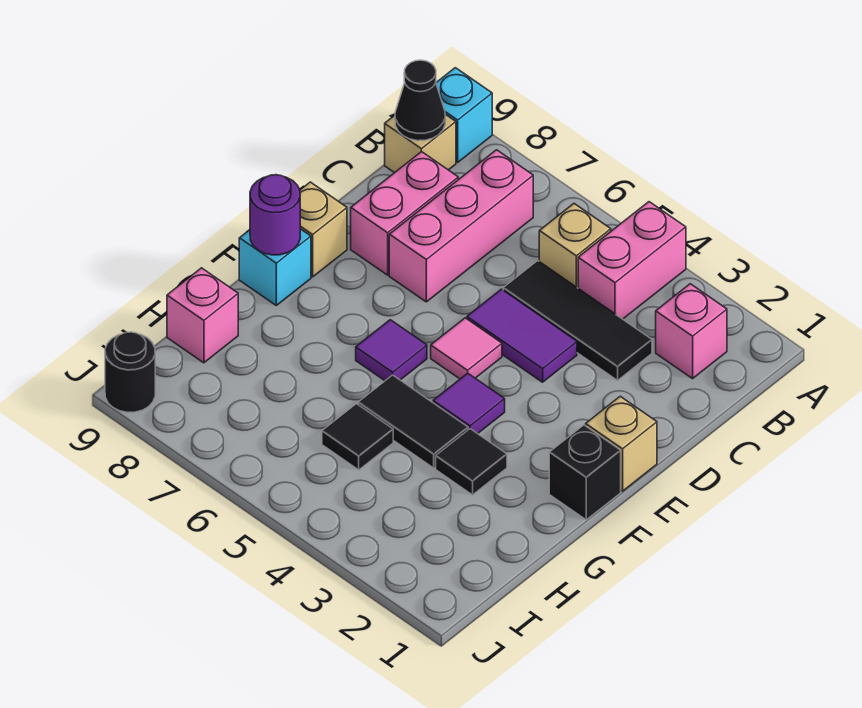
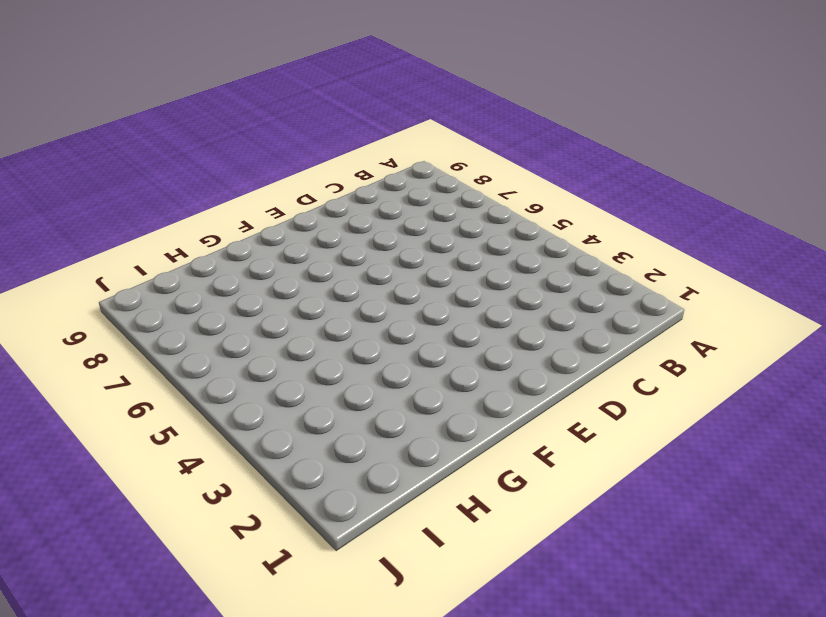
none -> pink brick A4:B4 level 1
none -> cyan brick A9 level 1
none -> pink brick B2 level 1

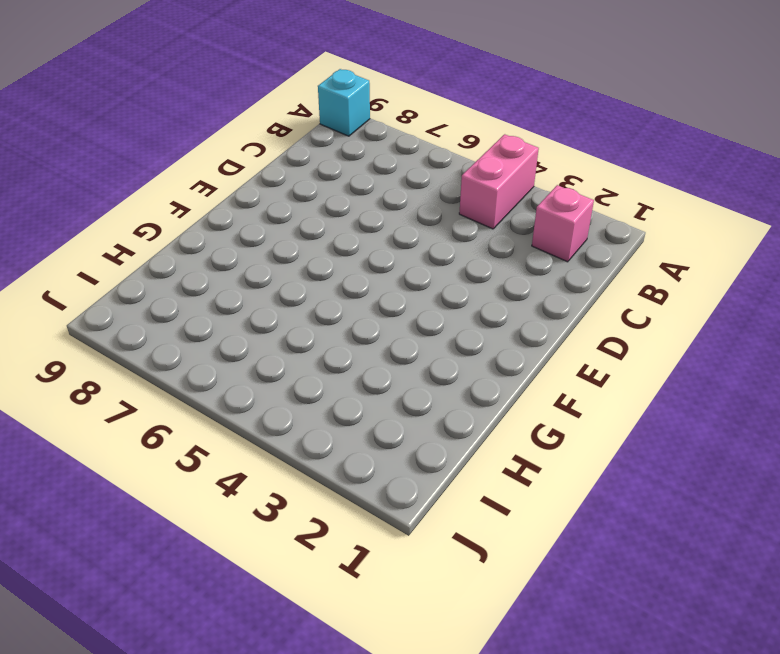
none -> tan brick B5 level 1
none -> pink brick B7:D7 level 1
none -> tan brick B9 level 1

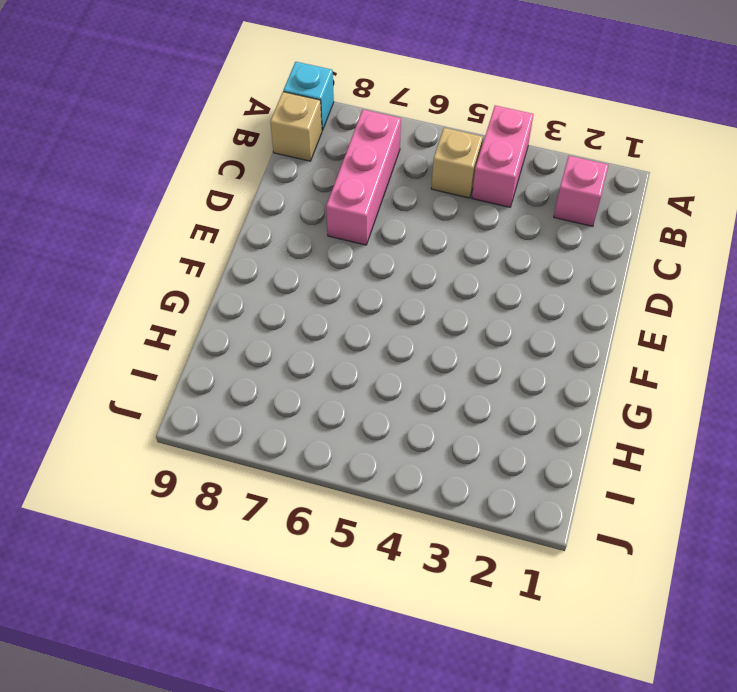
none -> black tile C3:C5 level 1
none -> pink brick C8:D8 level 1
none -> purple tile D4:D5 level 1

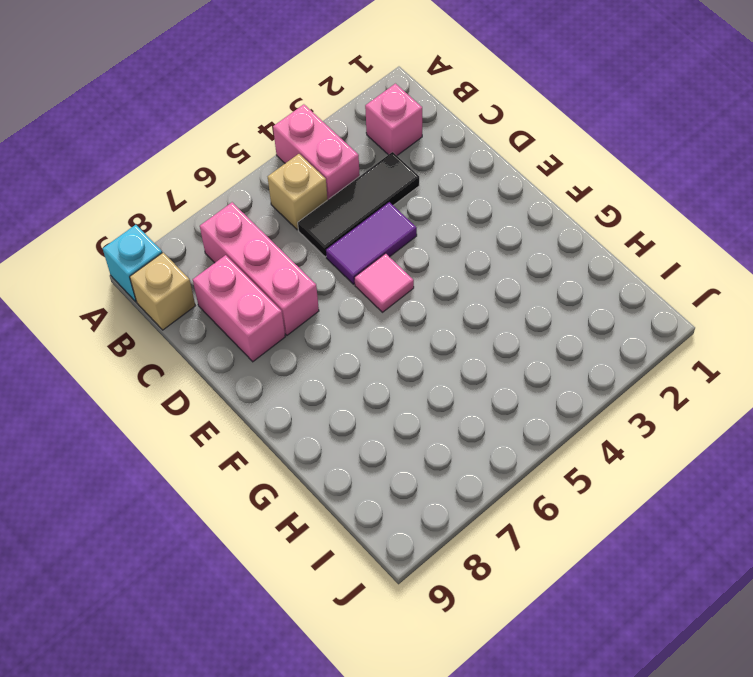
none -> tan brick E1 level 1
none -> tan brick E9 level 1
none -> black brick F1 level 1

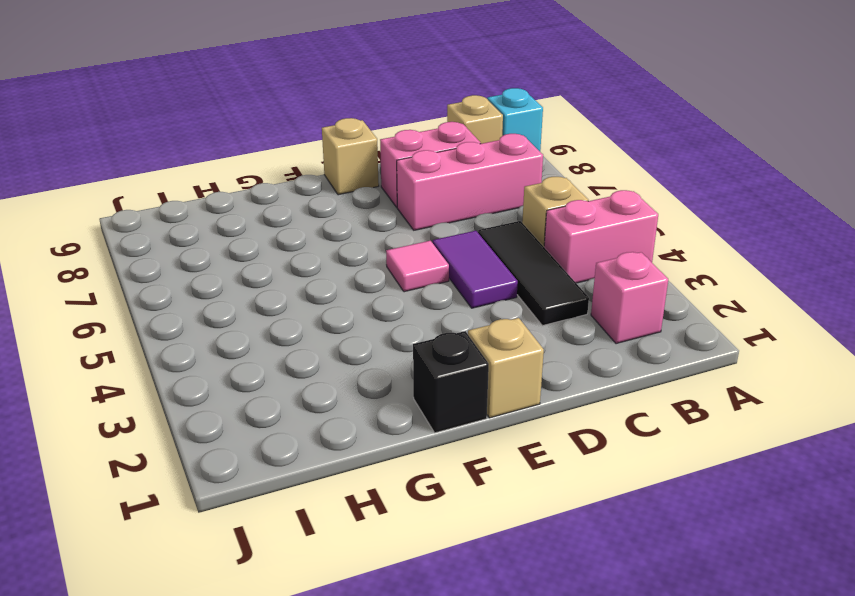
none -> purple tile F4 level 1
none -> purple tile F6 level 1
none -> cyan brick F9 level 1

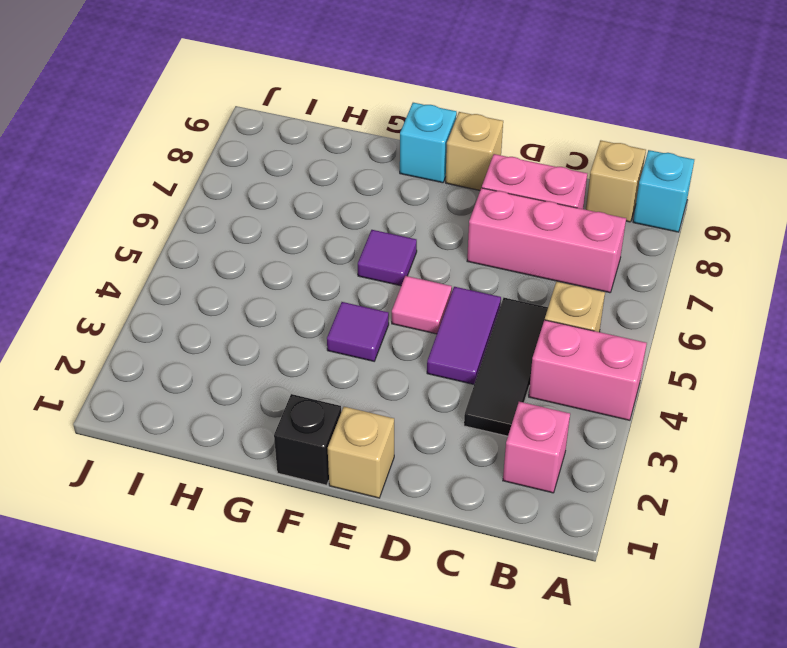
none -> black tile G3 level 1
none -> black tile G4:G5 level 1
none -> black tile H5 level 1

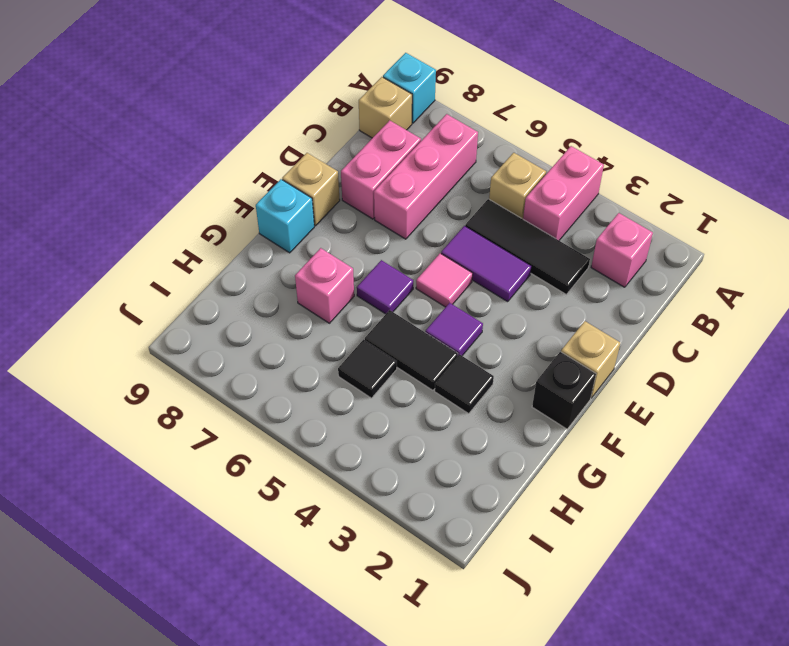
pink brick G7 level 1 -> pink brick H9 level 1
none -> black round brick J9 level 1
none -> black cone B9 level 2
none -> purple round brick F9 level 2

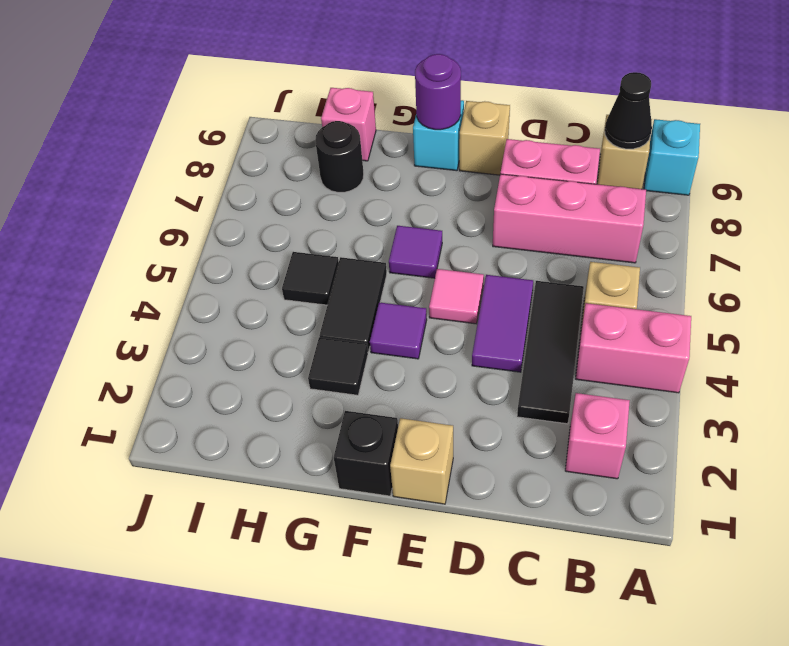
black round brick H8 level 1 -> black round brick J9 level 1

